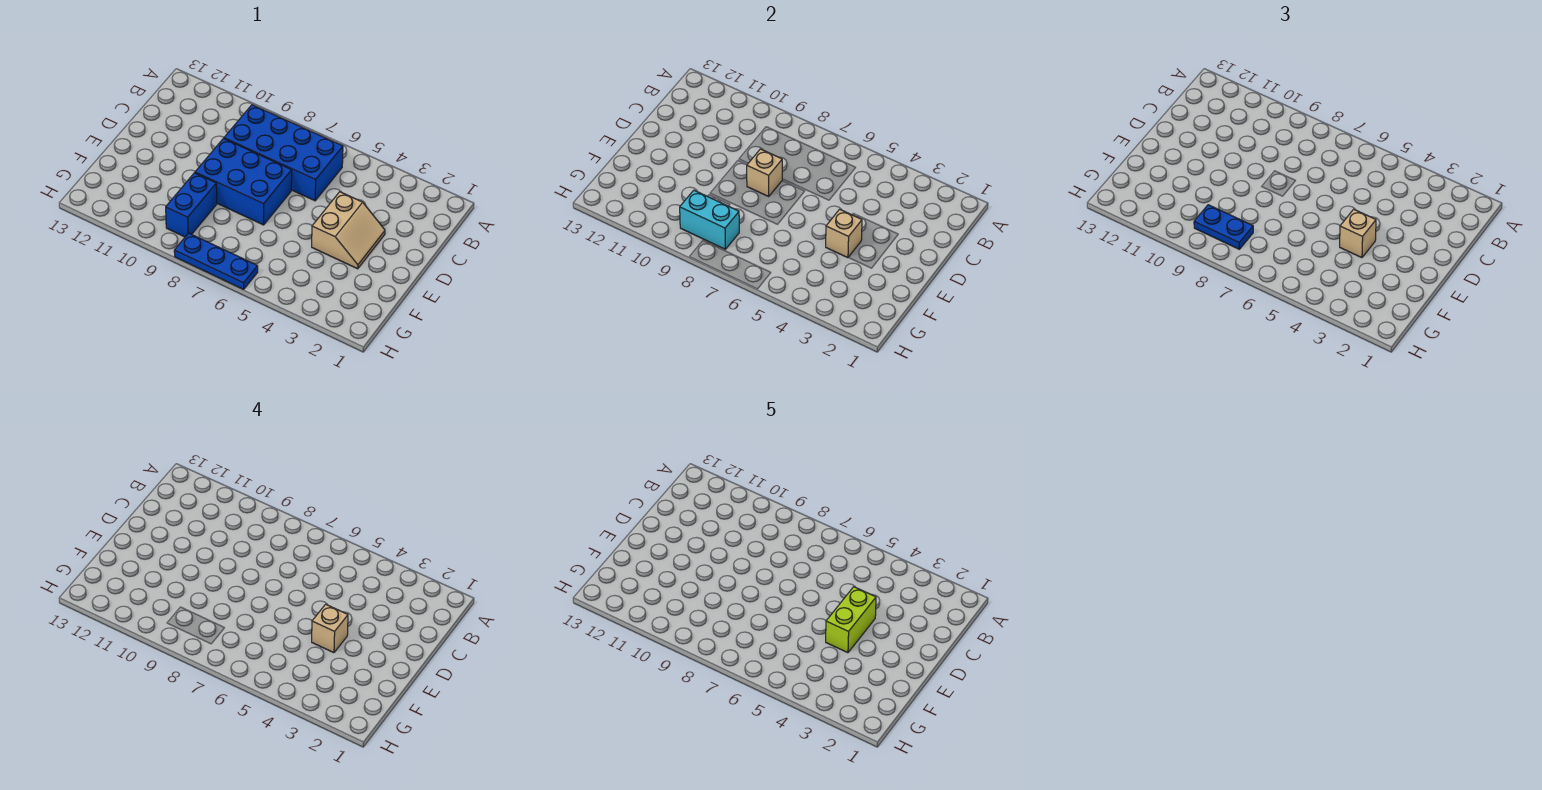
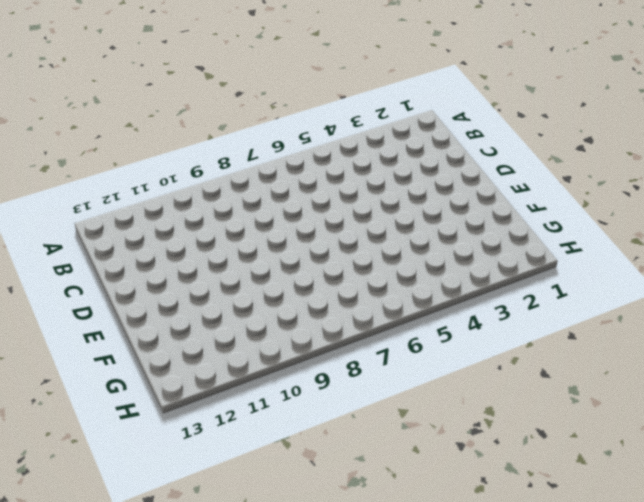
none -> blue brick B6:C9 level 1
none -> tan slope D3:E4 level 1 top 4
none -> blue brick D7:E9 level 1

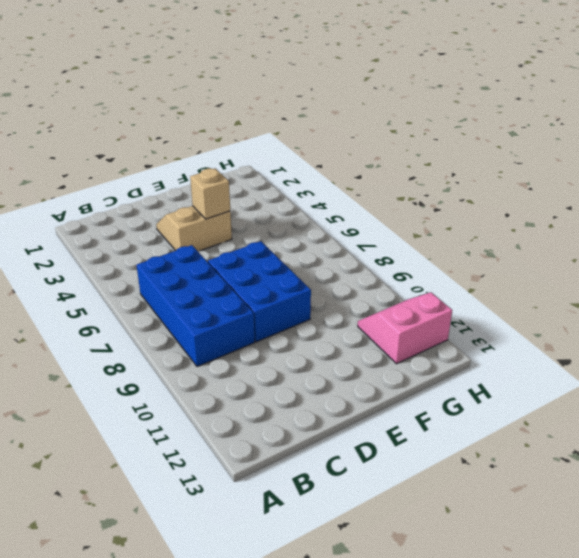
pink slope G11:H12 level 1 top 12 -> none
none -> blue brick F9:G9 level 1
none -> blue plate H6:H8 level 1
none -> tan brick D8 level 2

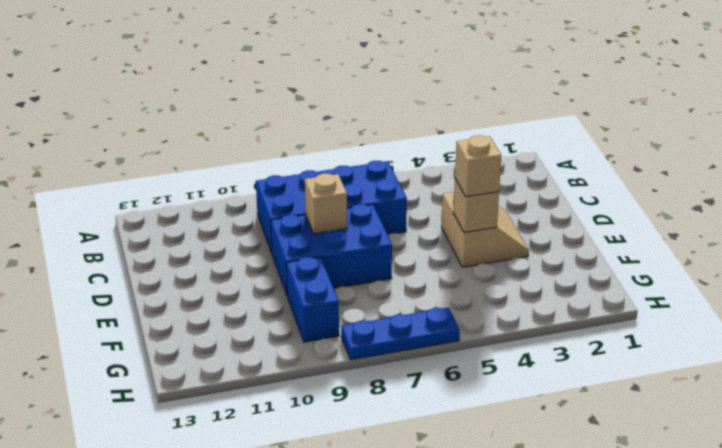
none -> cyan brick G8:G9 level 2
none -> blue plate G8:G9 level 3
none -> tan brick E4 level 4

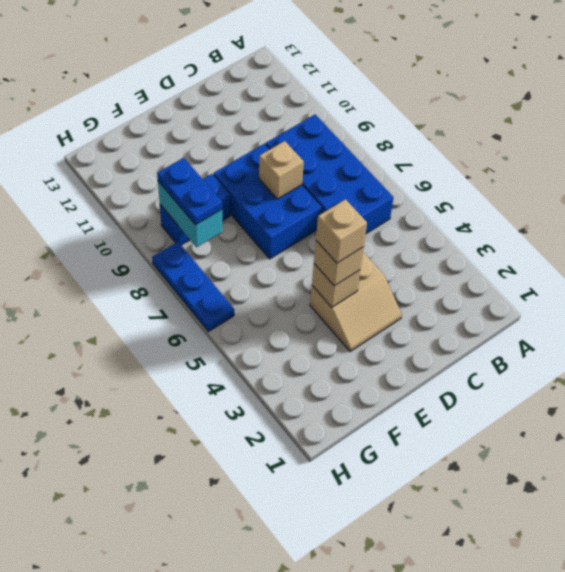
none -> lime brick D4:E4 level 5

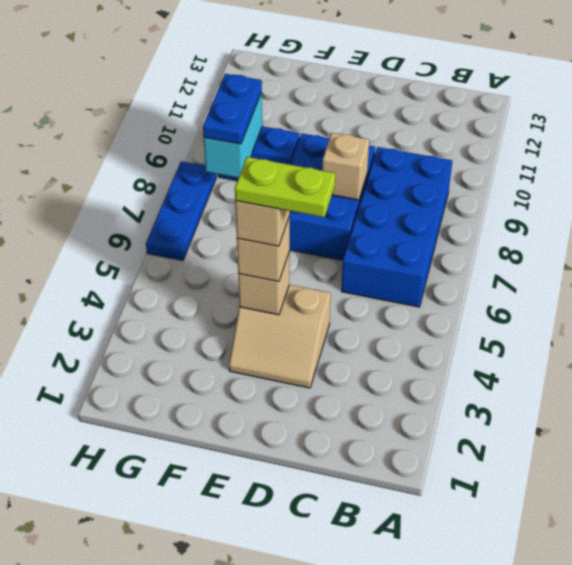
lime plate D4:E4 level 5 -> lime brick D4:E4 level 5

